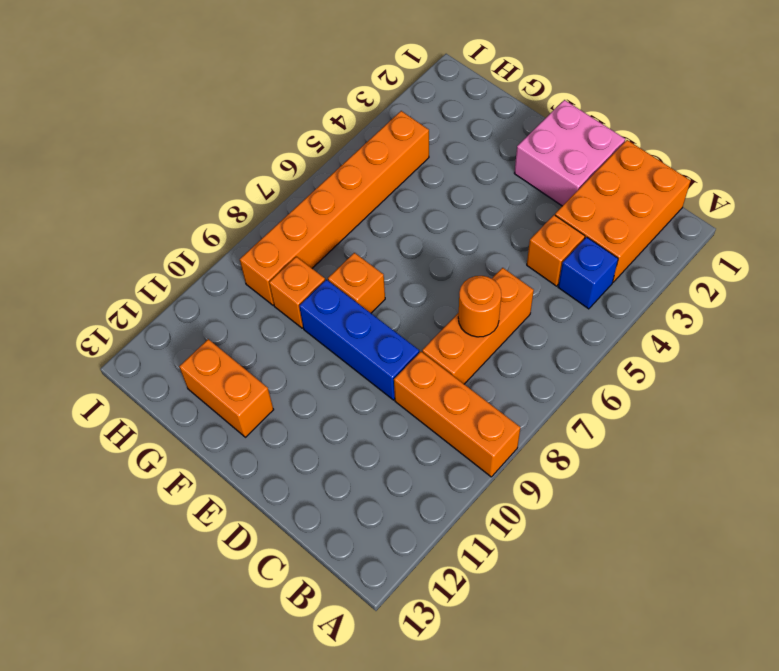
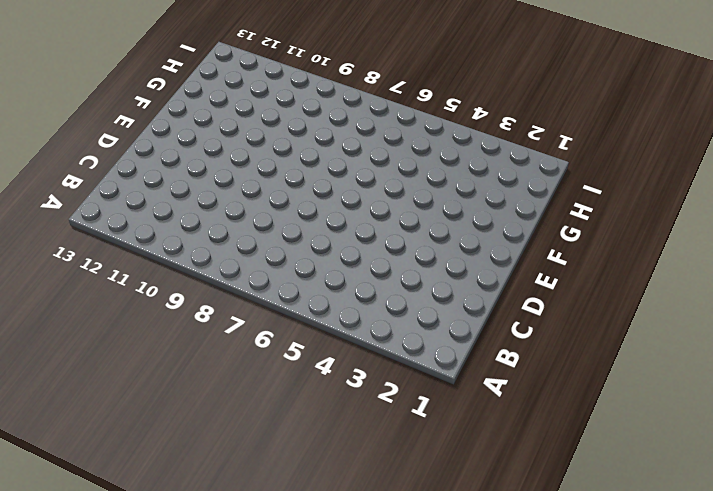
none -> orange brick A9:C9 level 1
none -> orange brick B1:C3 level 1
none -> blue brick B4 level 1

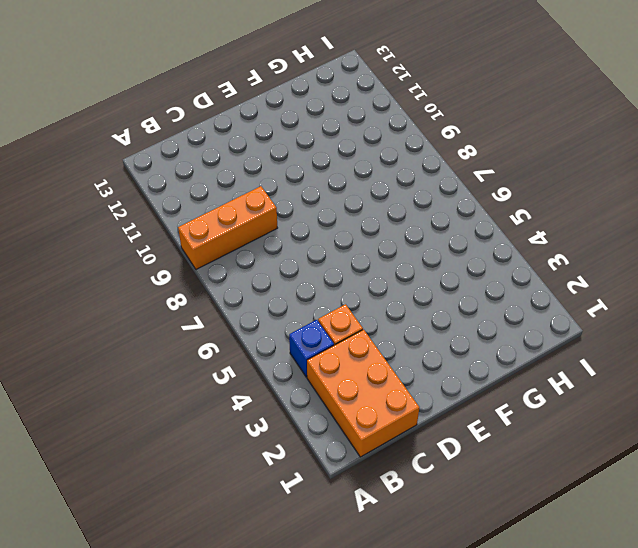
none -> orange brick C6:C8 level 1
none -> pink brick D1:E2 level 1
none -> blue brick D9:F9 level 1

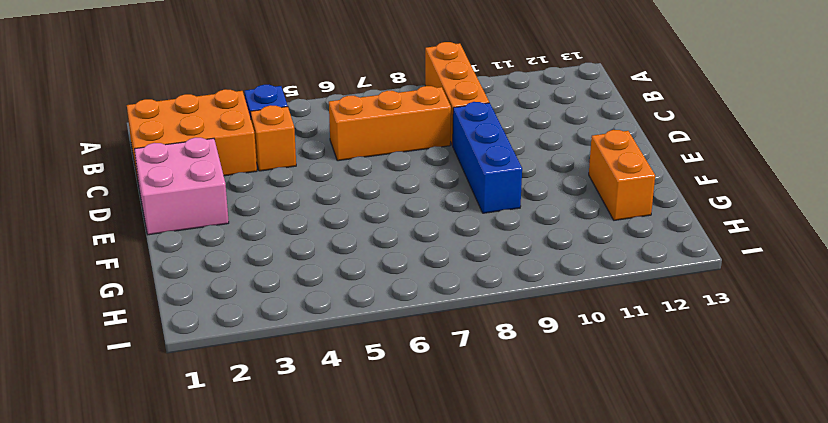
none -> orange brick F8 level 1
none -> orange brick G9 level 1
none -> orange brick H4:H9 level 1

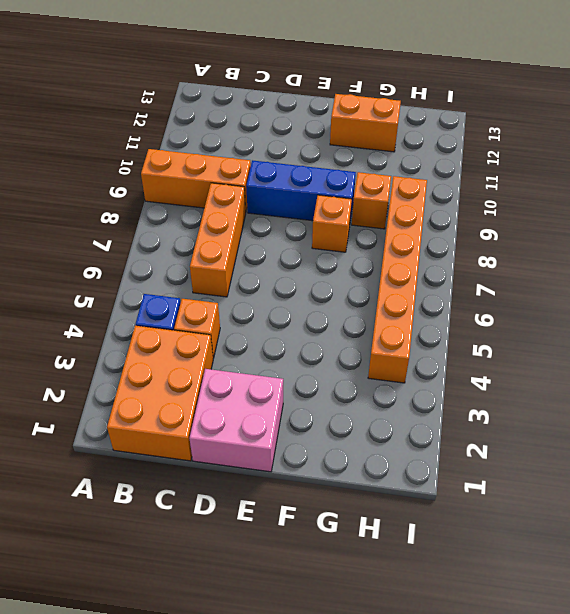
none -> orange round brick C7 level 2

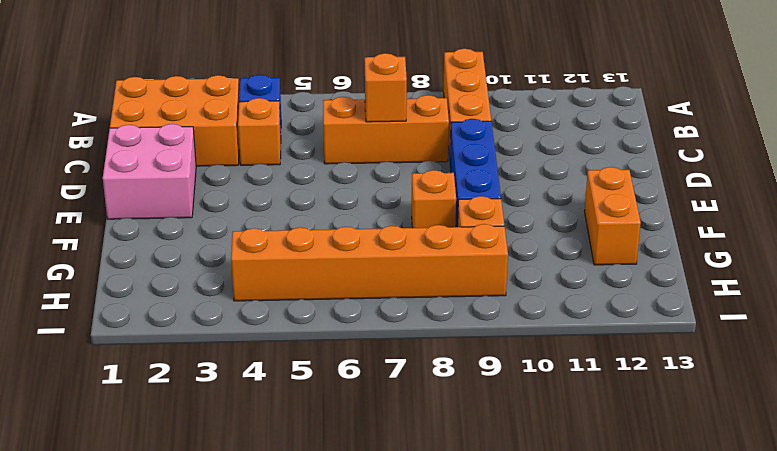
orange brick C7 level 2 -> orange round brick C7 level 2

